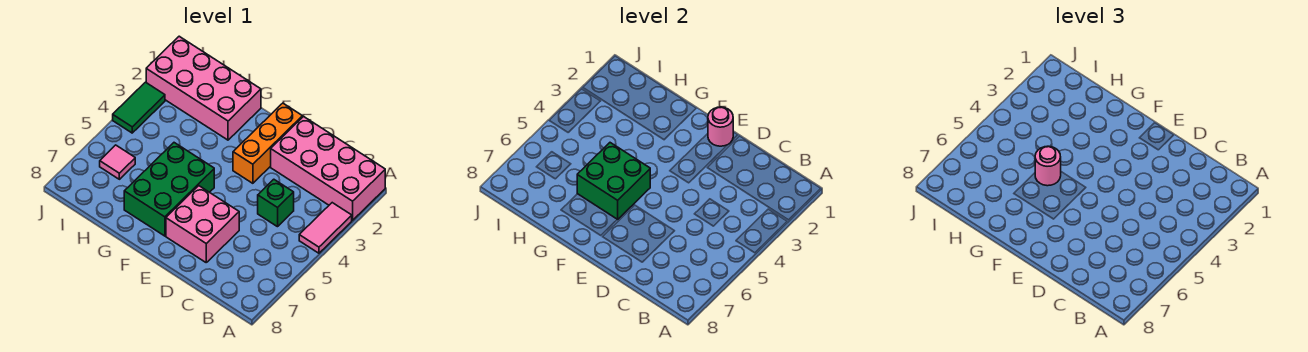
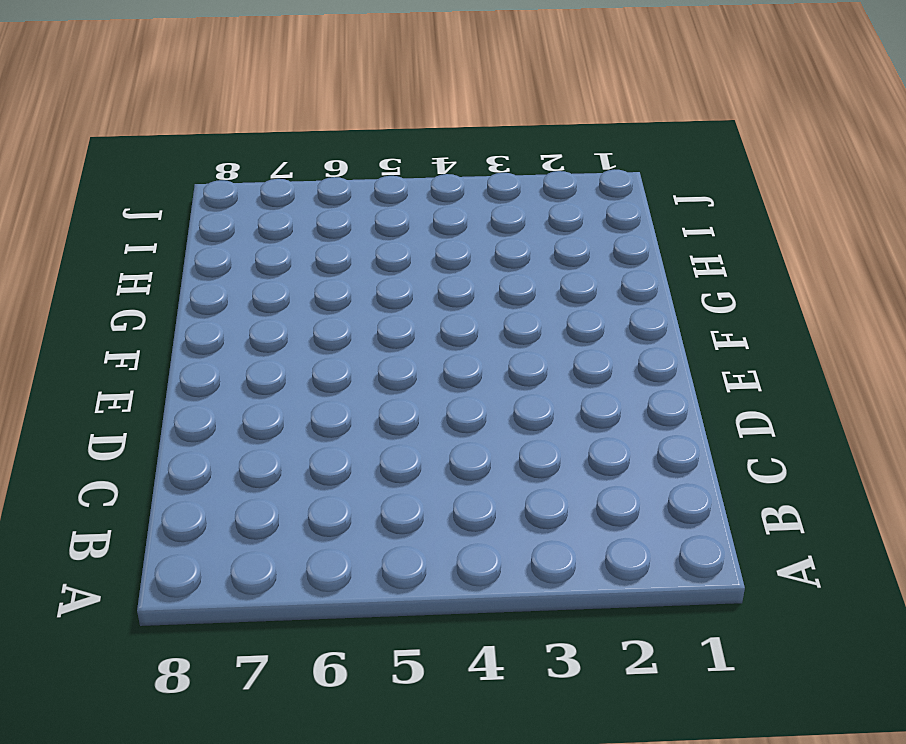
none -> pink brick A1:D2 level 1
none -> pink tile A3:A4 level 1
none -> green brick C4 level 1

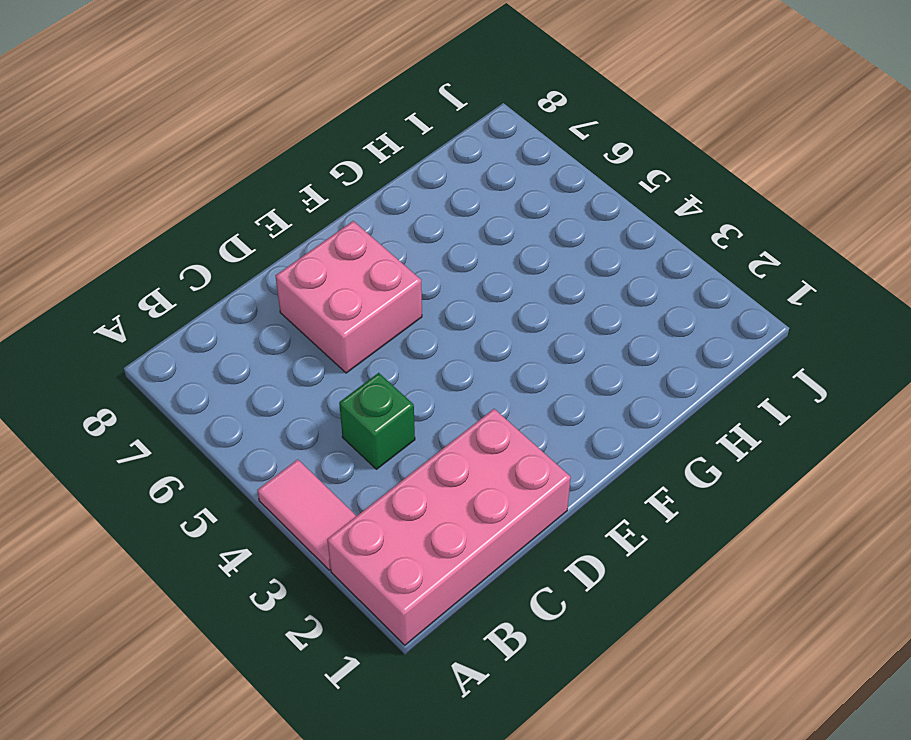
none -> orange brick E1:E3 level 1
none -> green brick F5:G7 level 1
none -> pink brick G1:J2 level 1

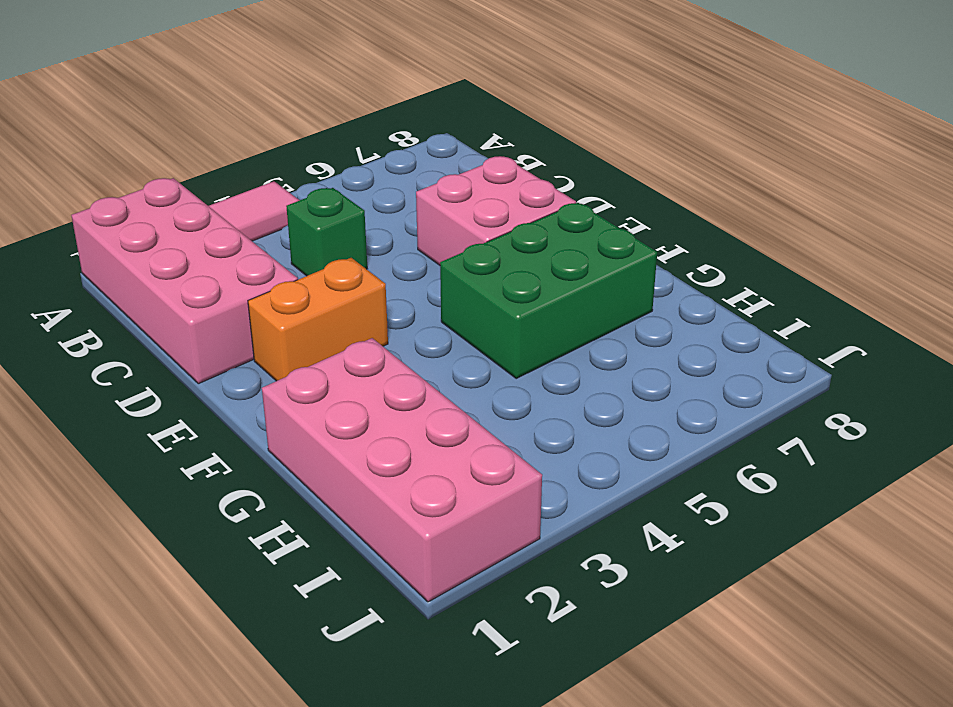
orange brick E2:E3 level 1 -> orange brick E1:E3 level 1
none -> pink tile I6 level 1
none -> green tile J3:J4 level 1
none -> pink round brick E1 level 2

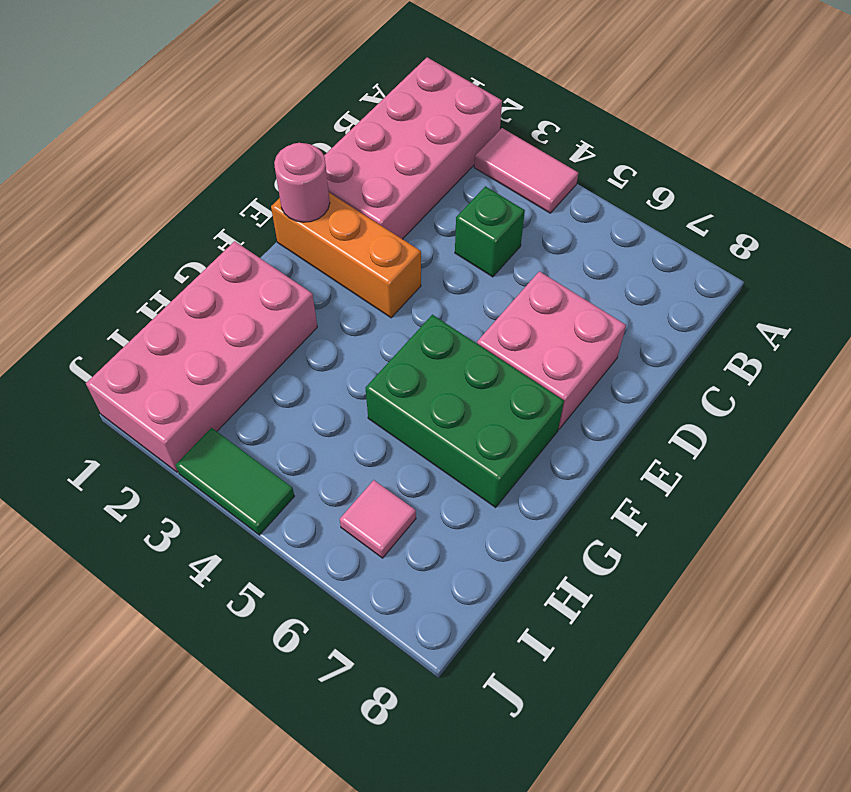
none -> green brick F5:G6 level 2
none -> pink round brick G5 level 3

